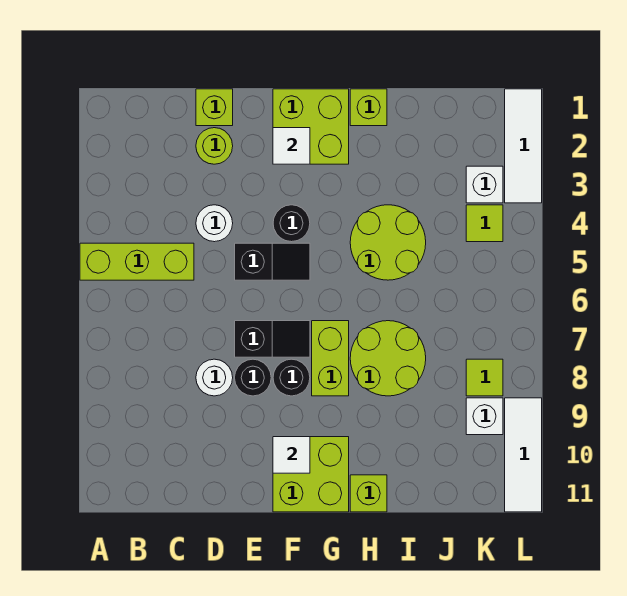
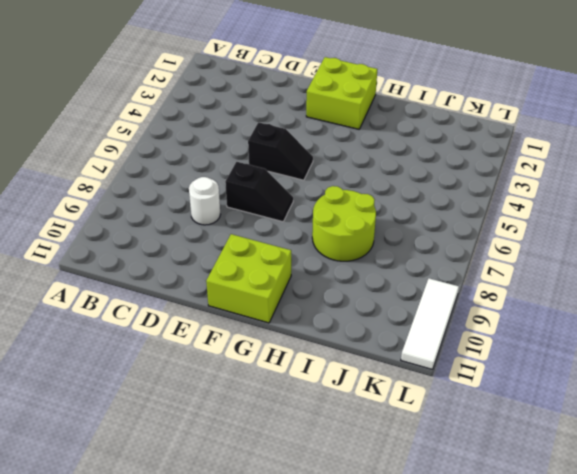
none -> lime brick A5:C5 level 1
none -> lime brick D1 level 1
none -> lime round brick D2 level 1

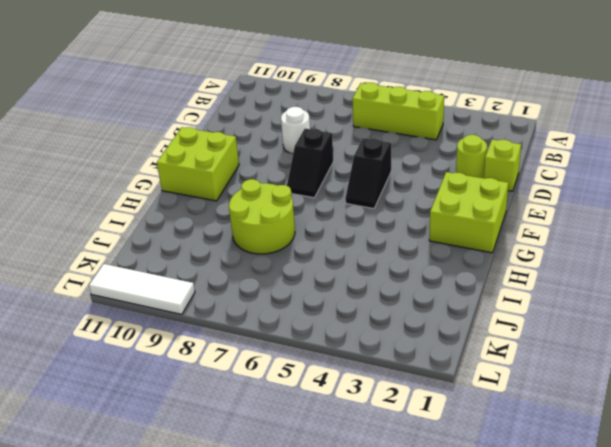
lime brick B4:B6 level 1 -> lime brick A5:C5 level 1
none -> white round brick D4 level 1
none -> black round brick E8 level 1
none -> black round brick F4 level 1

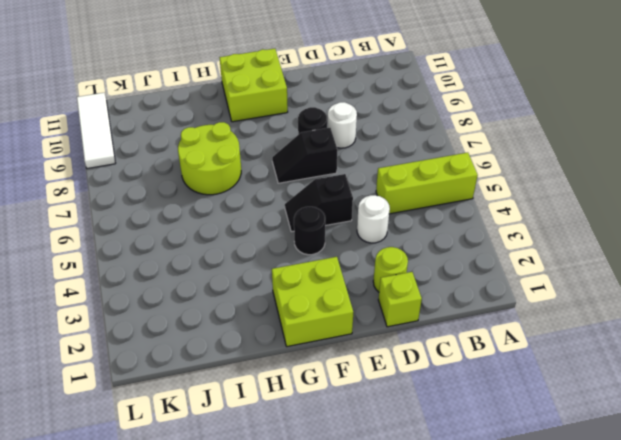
none -> black round brick F8 level 1
none -> lime brick G7:G8 level 1
none -> lime brick H1 level 1

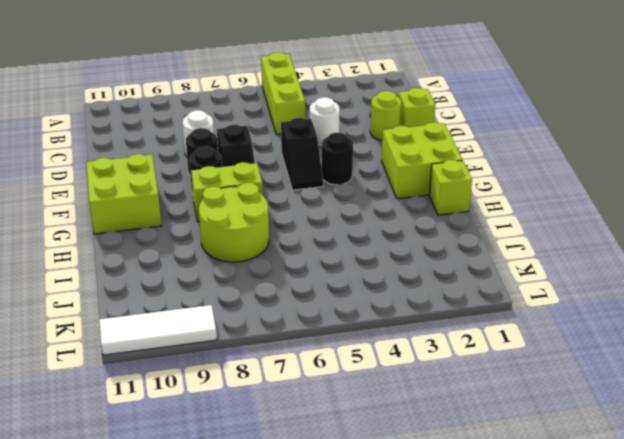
none -> lime round brick H4:I5 level 1
none -> lime brick H11 level 1
none -> white brick K3 level 1

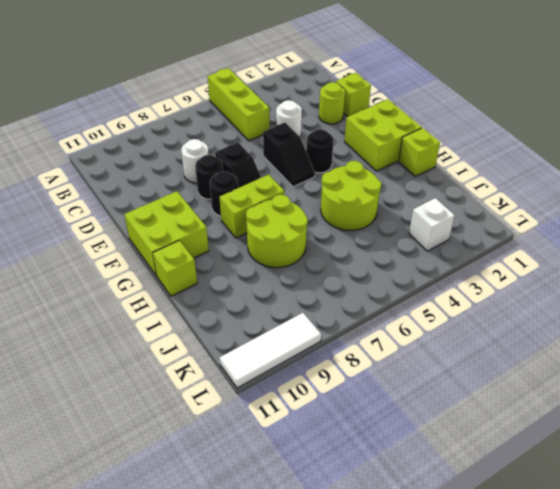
none -> lime tile K4 level 1
none -> lime tile K8 level 1
none -> white brick K9 level 1

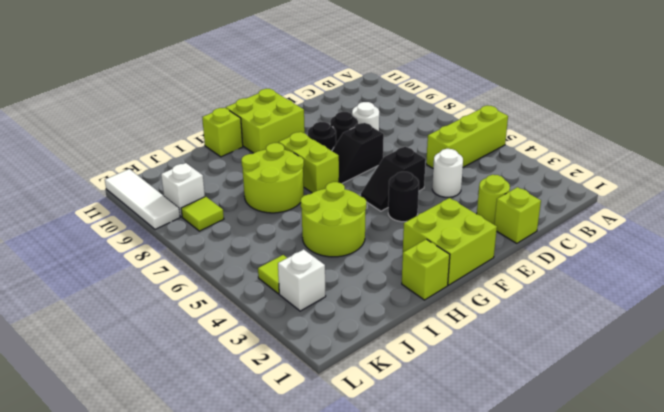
none -> white tile L1:L3 level 1
none -> white tile F2 level 2
none -> white tile F10 level 2

